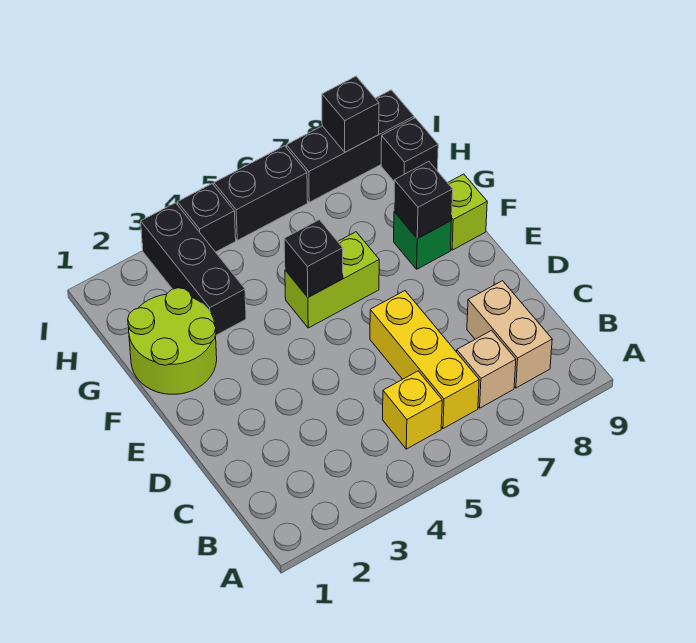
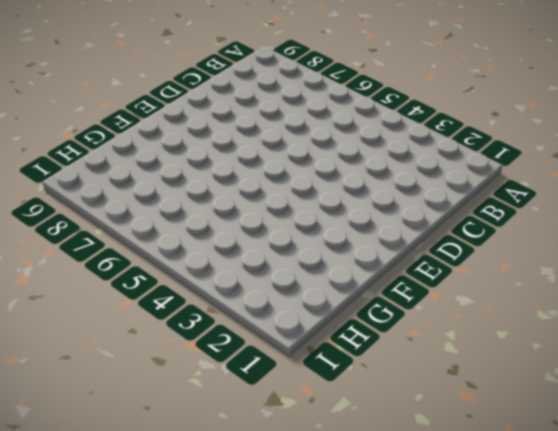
none -> yellow brick B5 level 1
none -> yellow brick B6:D6 level 1
none -> tan brick B7 level 1

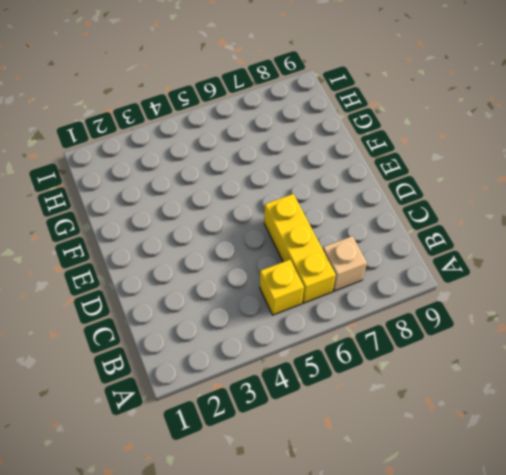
none -> tan brick B8:C8 level 1
none -> lime round brick F1:G2 level 1
none -> lime brick F5:F6 level 1

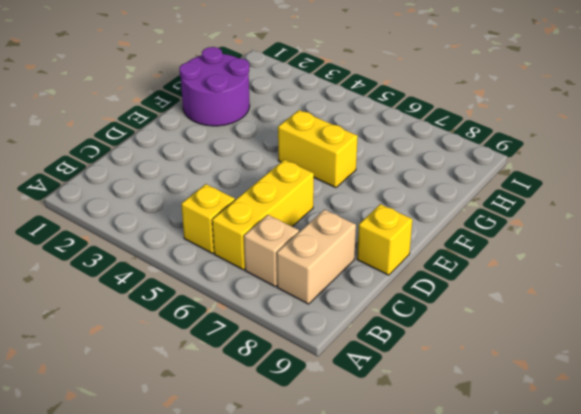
yellow brick D9 level 1 -> none
purple round brick F1:G2 level 1 -> lime round brick F1:G2 level 1
yellow brick F5:F6 level 1 -> lime brick F5:F6 level 1
none -> green brick F8 level 1
none -> lime brick F9 level 1
none -> black brick G3:I3 level 1

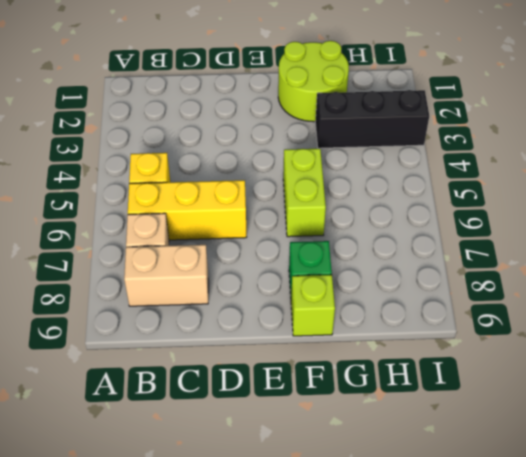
none -> black brick H9 level 1
none -> black brick I4 level 1
none -> black brick I5:I6 level 1

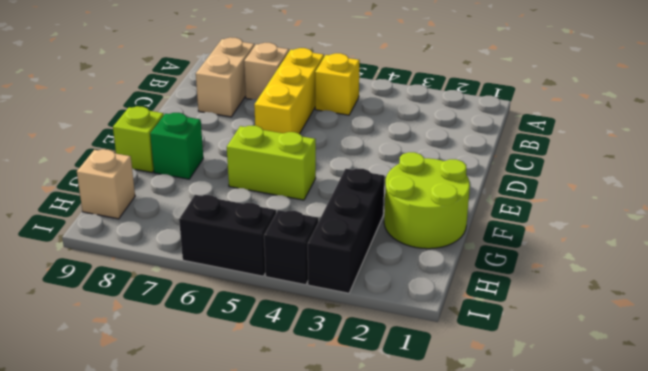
tan brick H9 level 1 -> black brick H9 level 1
none -> black brick I7:I9 level 1
none -> black brick F5 level 2
none -> black brick F8 level 2

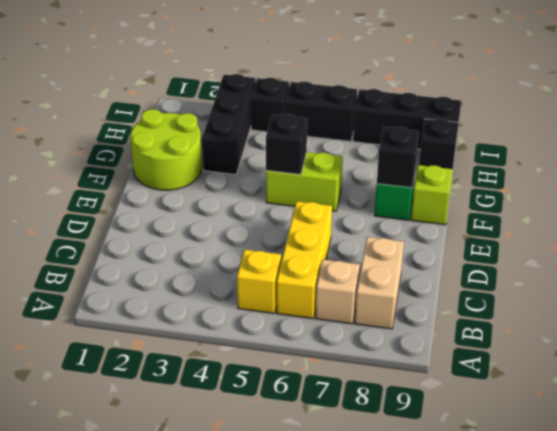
none -> black brick I8 level 2

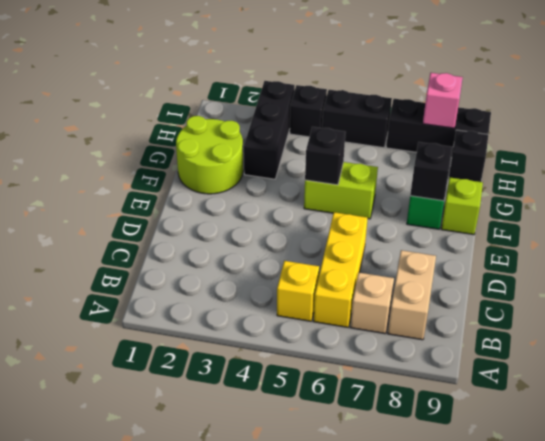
pink brick I8 level 2 -> black brick I8 level 2

